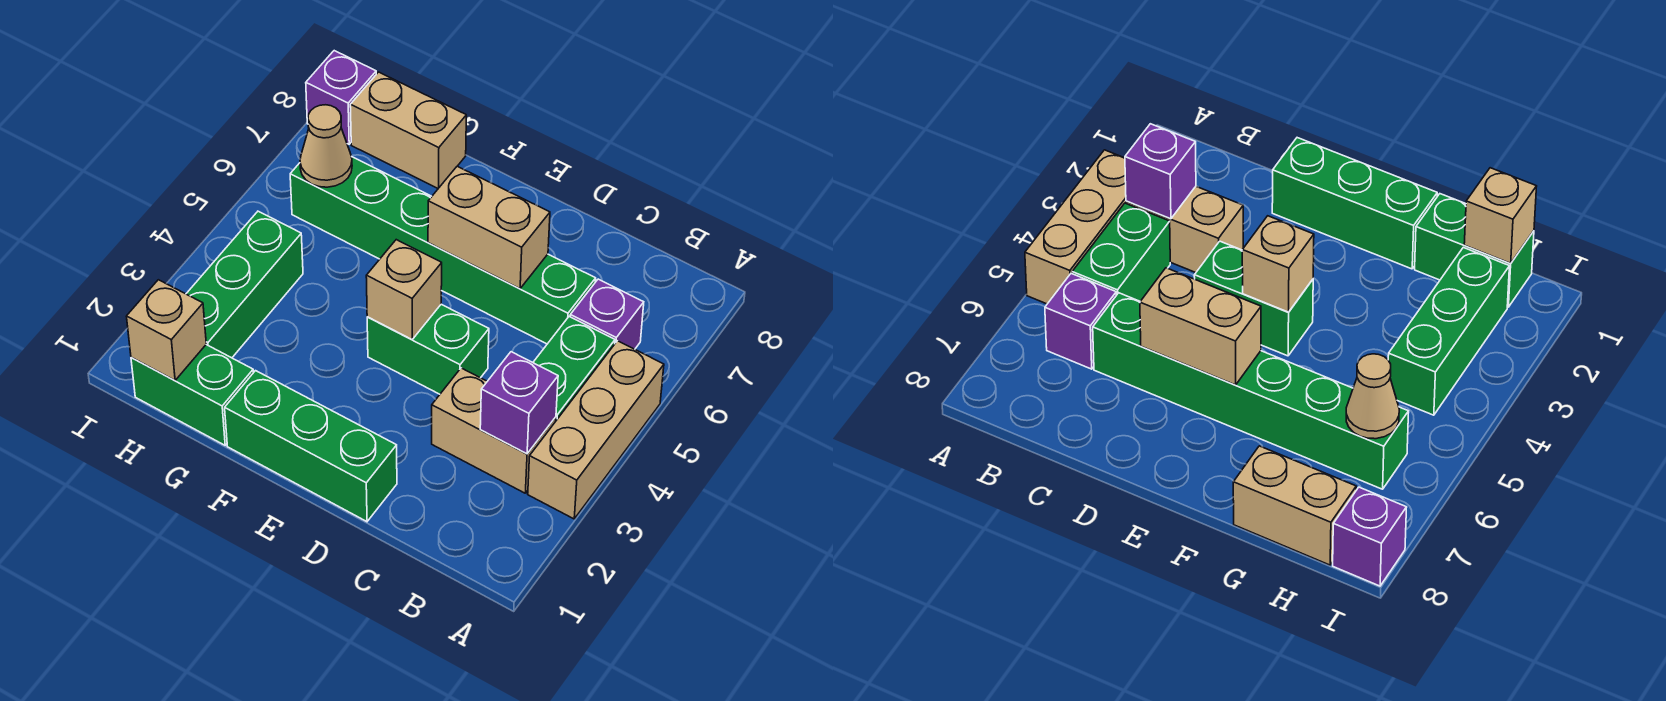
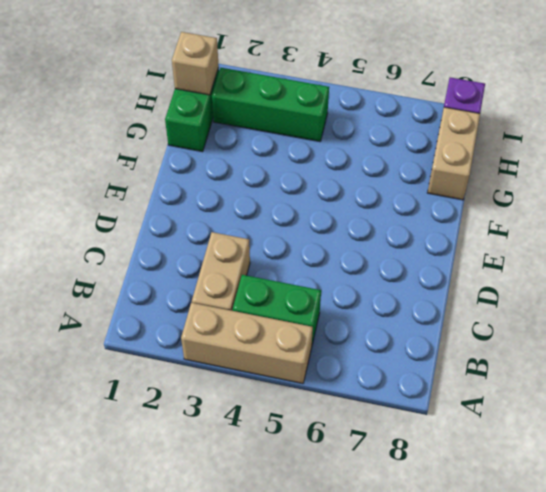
none -> purple brick B6 level 1
none -> green brick C6:H6 level 1
none -> green brick D1:F1 level 1

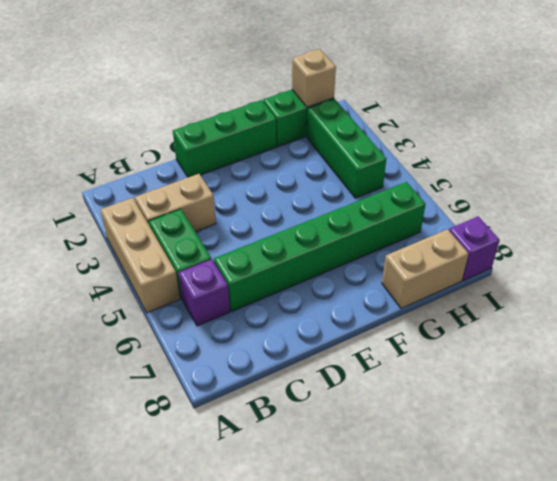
none -> green brick D4:E4 level 1
none -> purple brick B3 level 2
none -> tan brick D6:E6 level 2

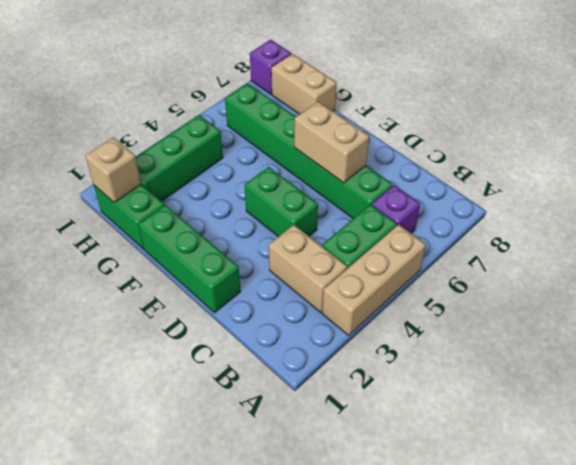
none -> purple brick B3 level 2
none -> tan brick E4 level 2
none -> tan cone H6 level 2

